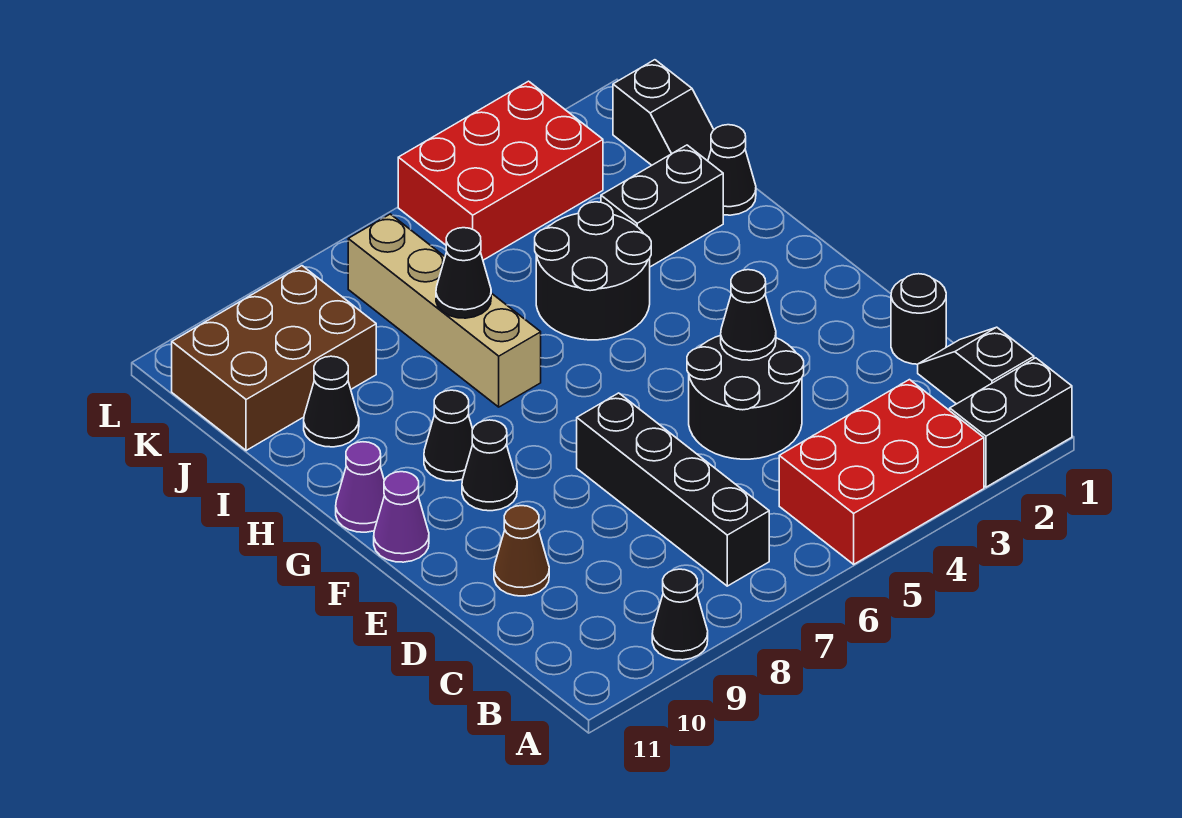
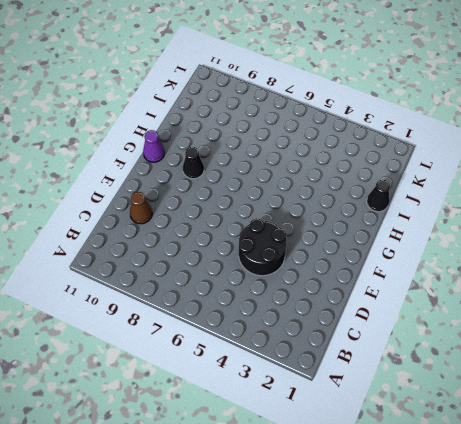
none -> black brick A1:A2 level 1
none -> red brick A3:B5 level 1
none -> black cone A9 level 1

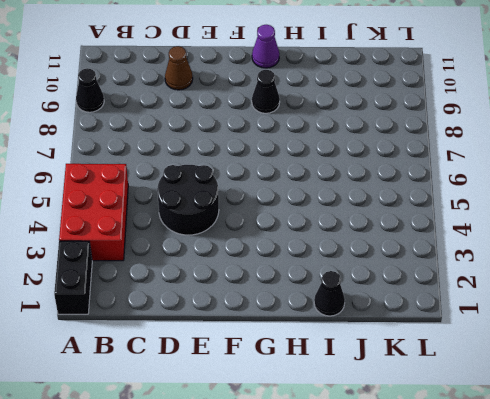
none -> black slope B1:C1 level 1 top B
none -> black brick B7:E7 level 1
none -> black round brick D1 level 1

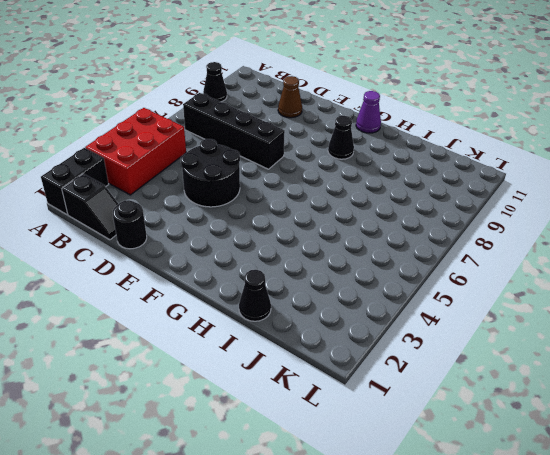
none -> black cone F9 level 1
none -> purple cone F11 level 1
none -> black round brick H4:I5 level 1

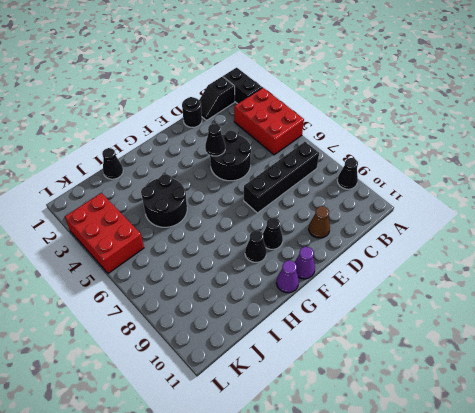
none -> tan brick H7:K7 level 1
none -> black brick I2:I3 level 1
none -> black cone I10 level 1

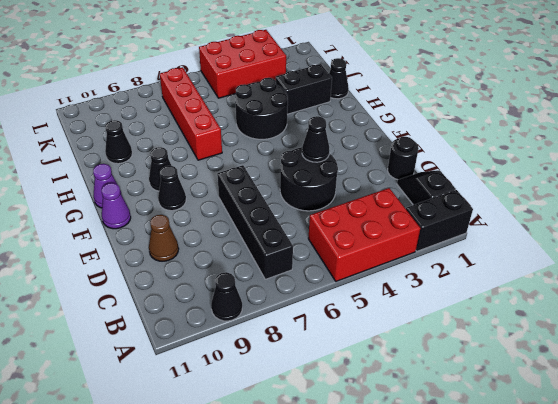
red brick H7:K7 level 1 -> tan brick H7:K7 level 1
none -> black slope J1:K1 level 1 top K
none -> brown brick J9:K11 level 1
none -> black cone I7 level 2

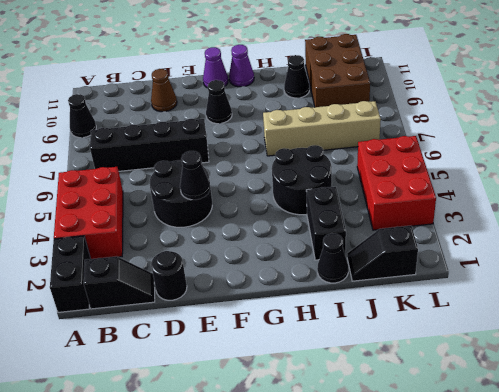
none -> black cone G9 level 1
none -> black cone I7 level 2

